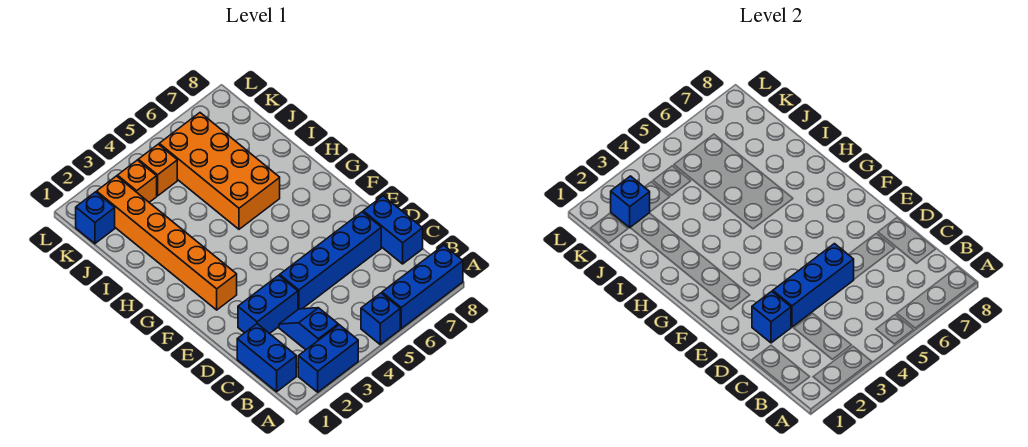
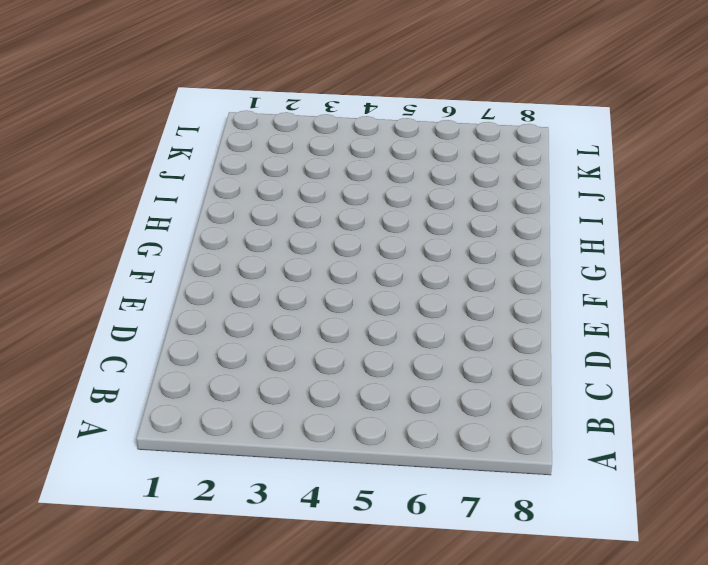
none -> blue brick A2:A3 level 1
none -> blue brick A5 level 1
none -> blue brick A6:A8 level 1

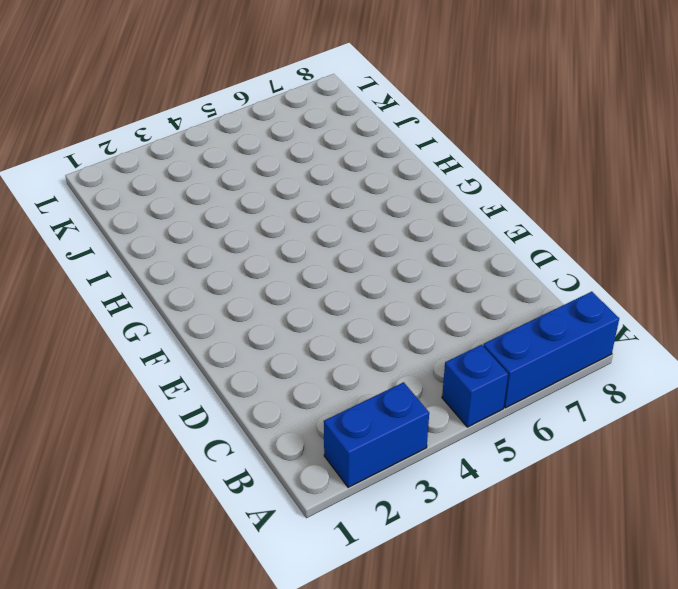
none -> blue brick B1:C1 level 1
none -> blue slope B3:C3 level 1 top B
none -> blue brick C8:D8 level 1

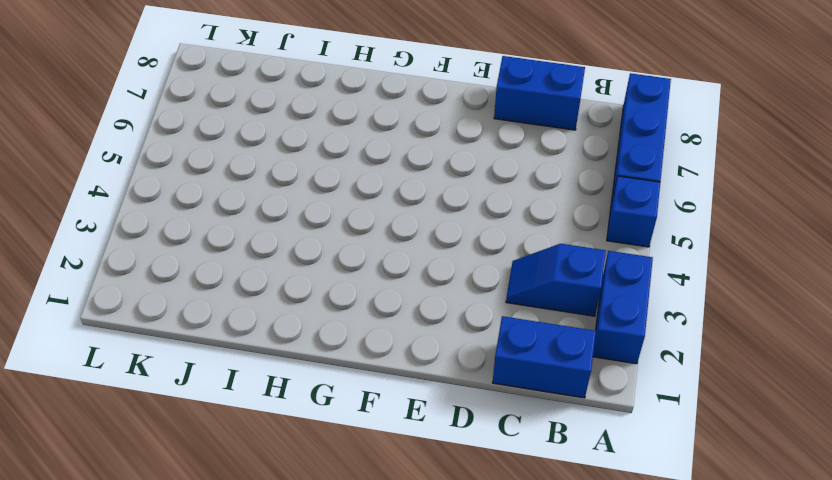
none -> blue brick D2:D3 level 1
none -> blue brick D4:D7 level 1
none -> orange brick F2:K2 level 1

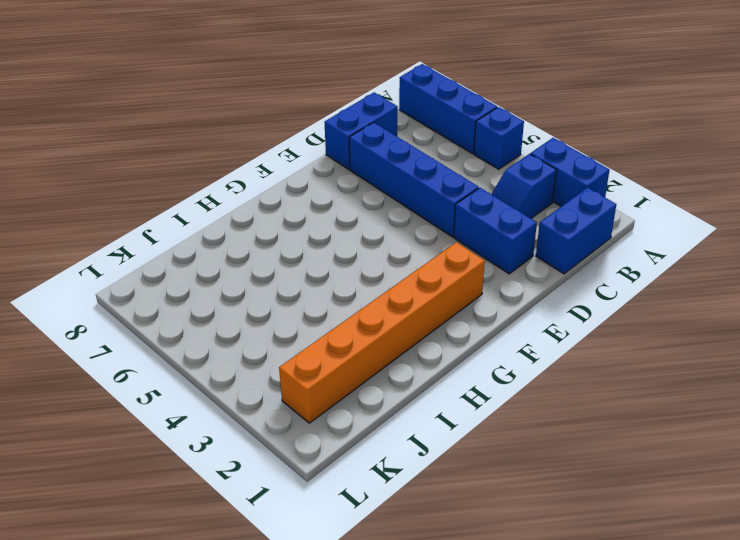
none -> orange brick H5:K6 level 1
none -> blue brick K1 level 1
none -> orange brick K3 level 1

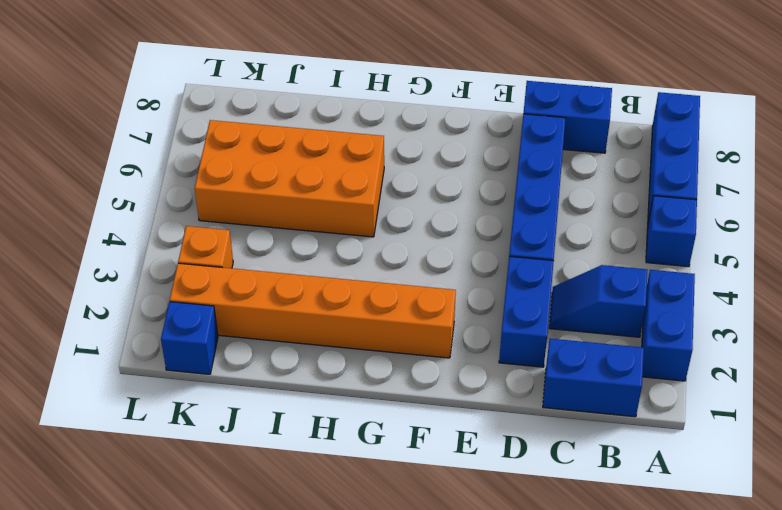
none -> orange brick K4 level 1
none -> blue brick D2 level 2
none -> blue brick D3:D5 level 2

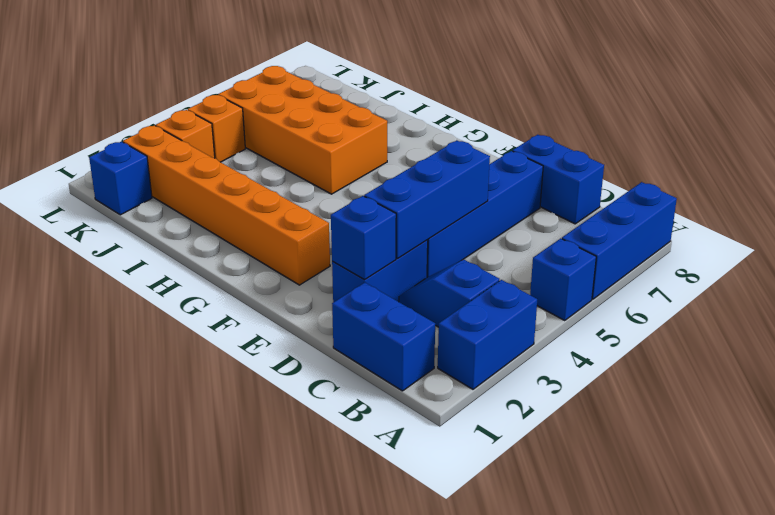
none -> blue brick K2 level 2

